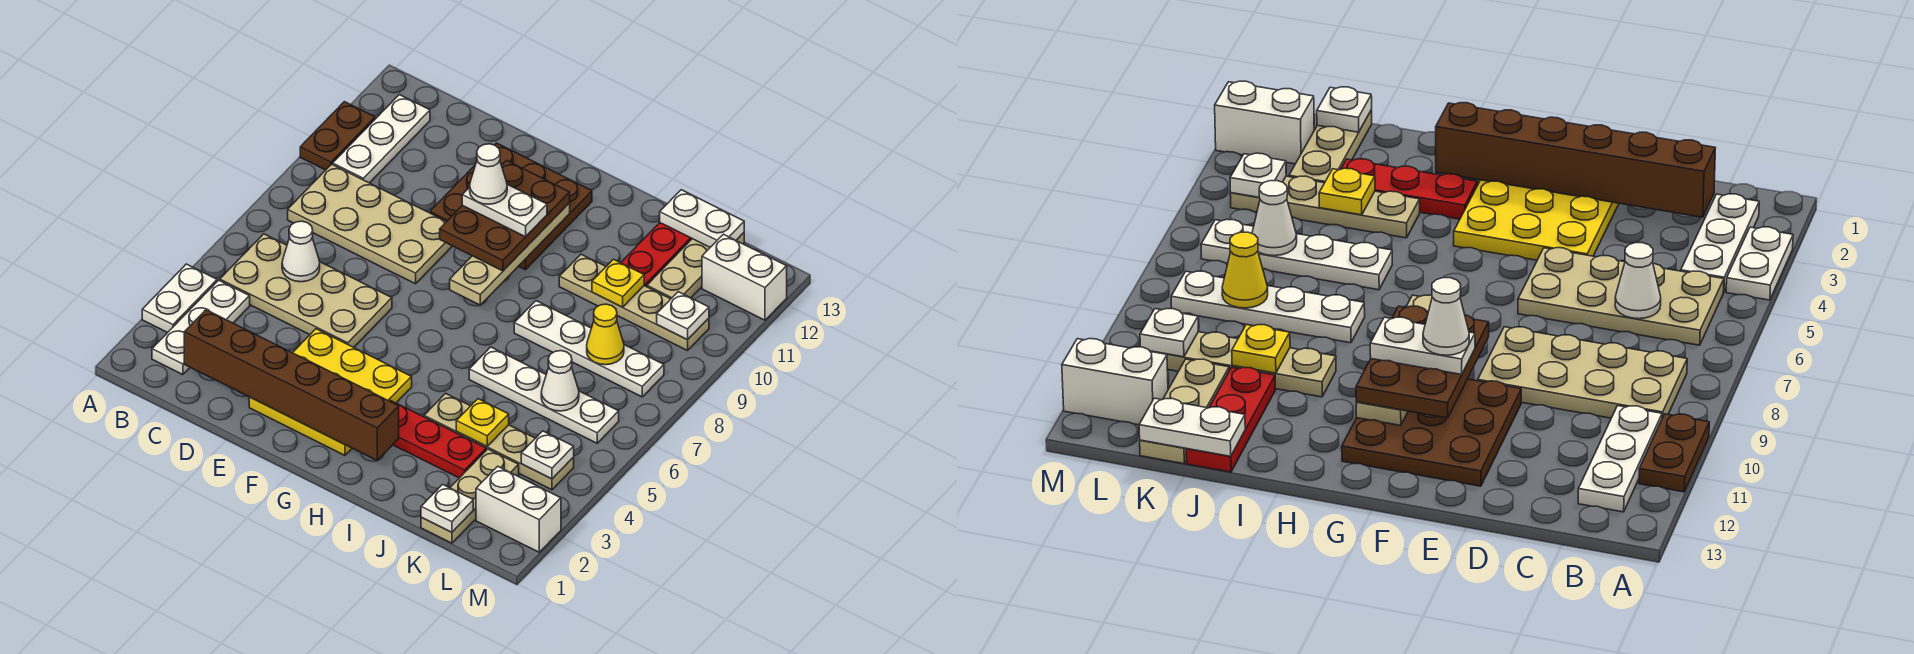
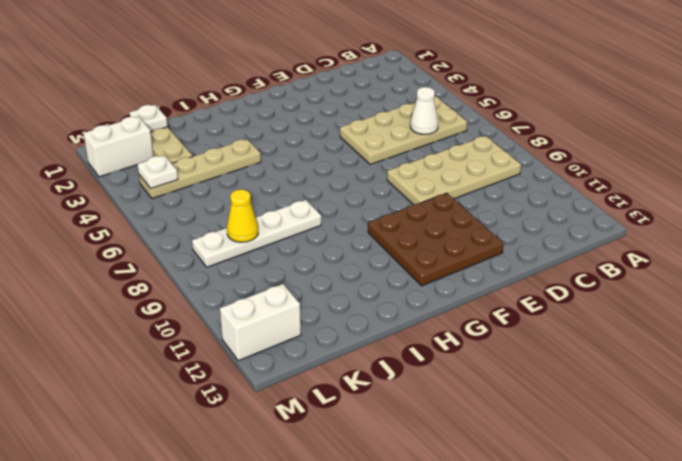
none -> white plate A3:A4 level 1
none -> brown plate A10:A11 level 1
none -> white plate B2:B4 level 1
none -> white plate B10:B12 level 1

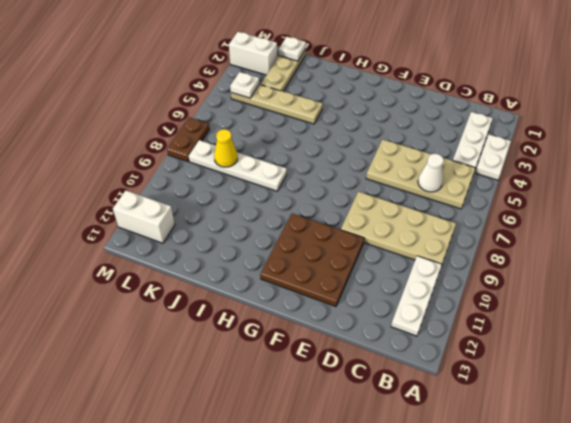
brown plate M7:M8 level 1 -> brown plate A10:A11 level 1
none -> yellow plate E2:G4 level 1
none -> red plate H3:J3 level 1
none -> white plate I6:L6 level 1
none -> tan plate I10:L10 level 1

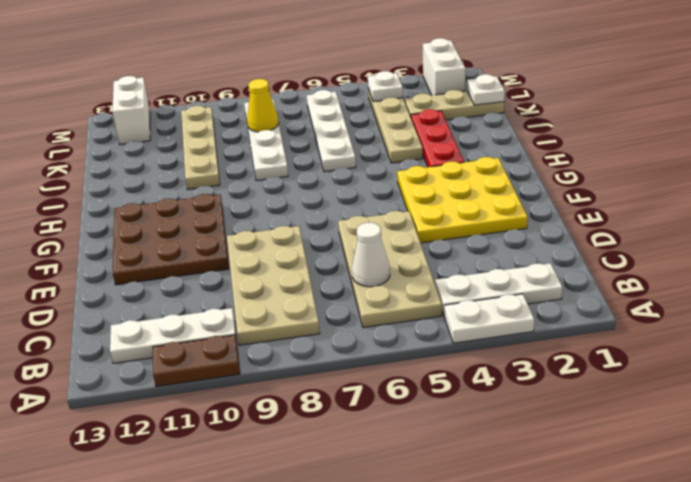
none -> red plate J11:J13 level 1
none -> tan plate K11:K13 level 1
none -> brown brick C2:H2 level 2
none -> tan plate G8:G11 level 2

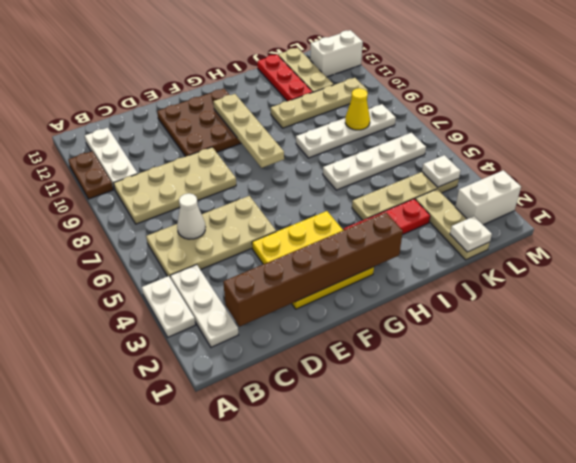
none -> yellow plate J4 level 2
none -> yellow plate J10 level 2
none -> white plate J13:K13 level 2
none -> white cone K6 level 2

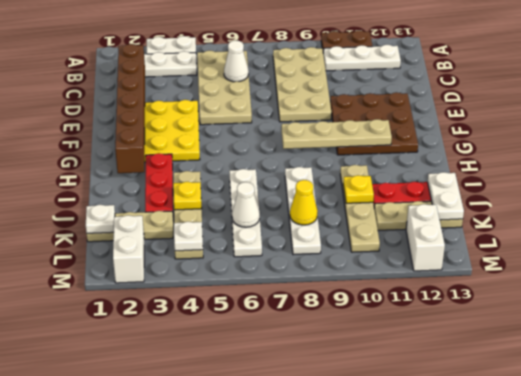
none -> white plate L10 level 2
none -> brown plate F9:G11 level 3
none -> white plate F10:G10 level 4
none -> white cone F10 level 5

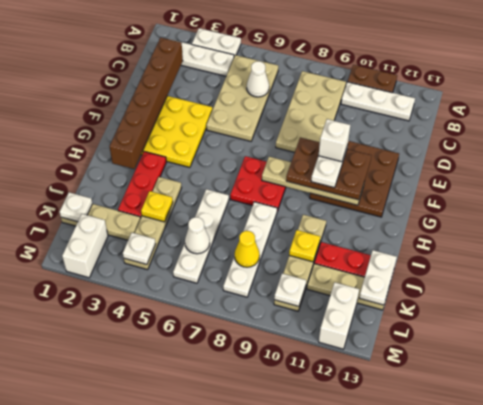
white brick F10 level 5 -> white cone F10 level 5
red plate G7:H8 level 1 -> none

